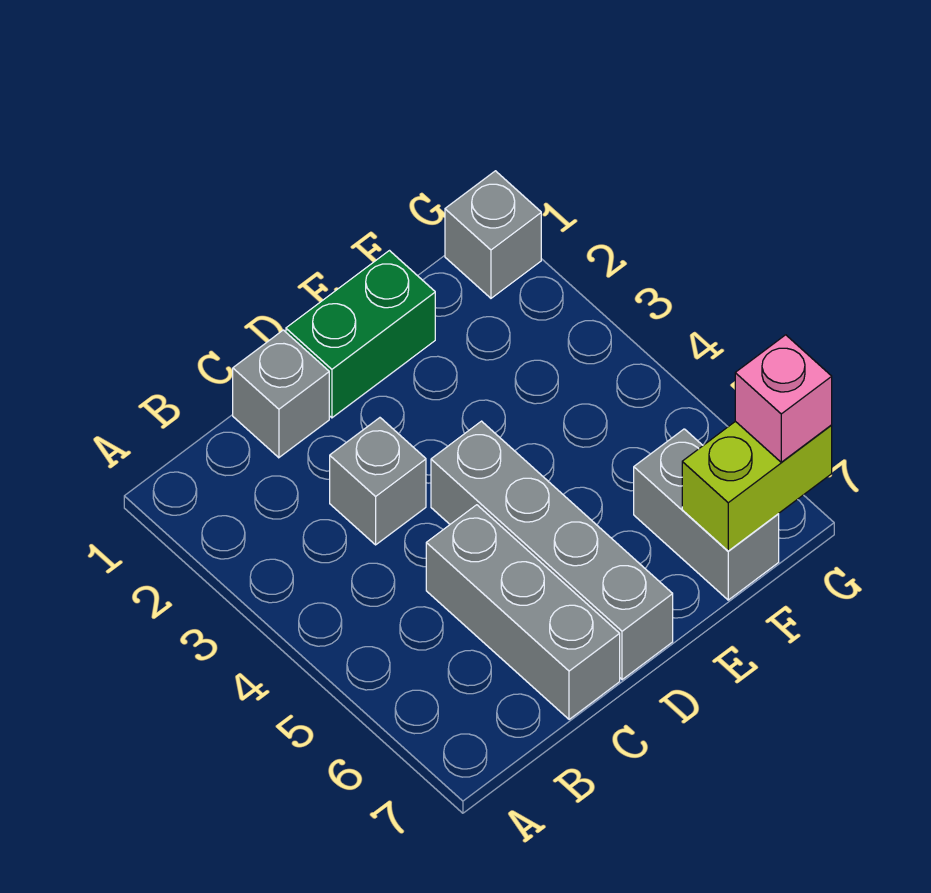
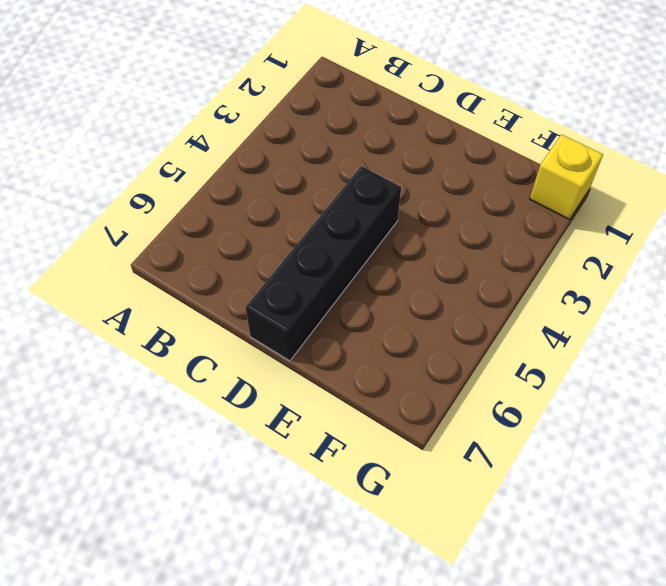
black brick D4:D7 level 1 -> grey brick D4:D7 level 1
yellow brick G1 level 1 -> grey brick G1 level 1
none -> grey brick C1 level 1
none -> grey brick C3 level 1

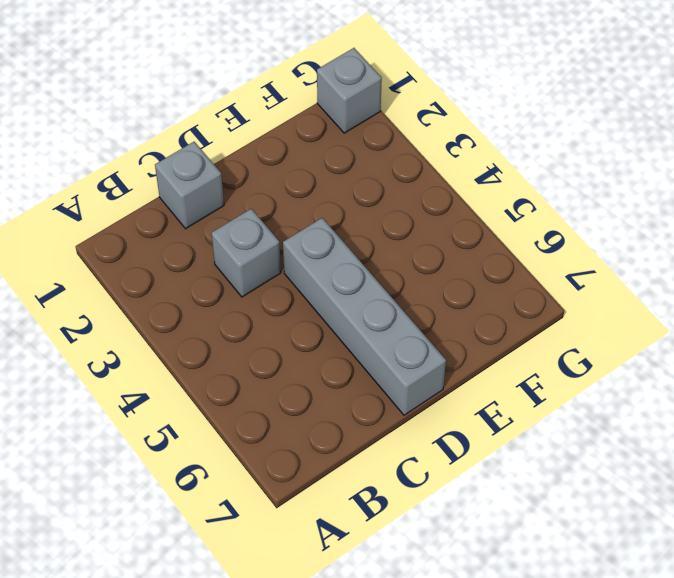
none -> grey brick C5:C7 level 1
none -> green brick D1:E1 level 1

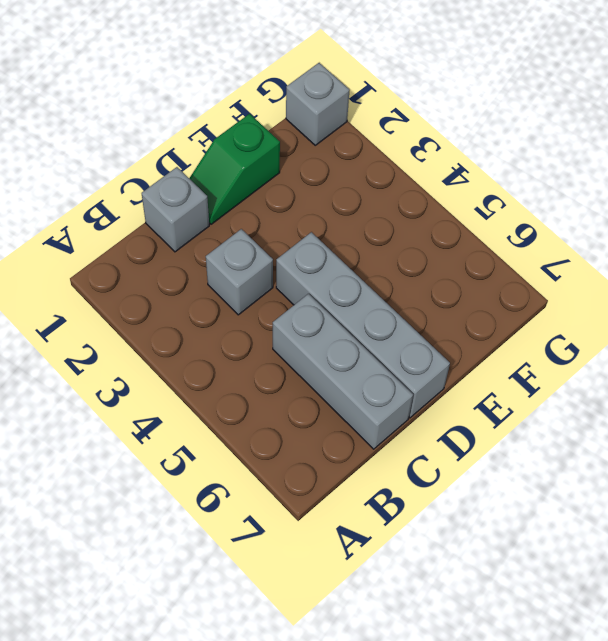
green slope D1:E1 level 1 top E -> green brick D1:E1 level 1
none -> grey brick F6:F7 level 1
none -> lime brick F7:G7 level 2

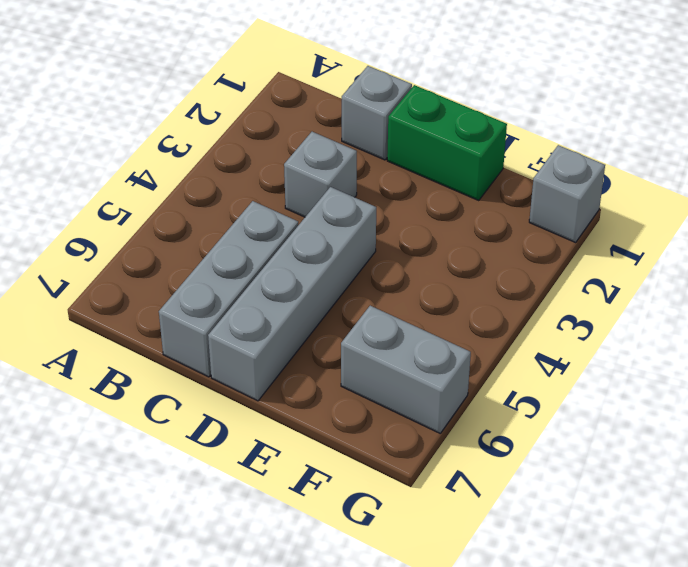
grey brick F6:G6 level 1 -> grey brick F6:F7 level 1
none -> lime brick F7:G7 level 2
none -> pink brick G7 level 3

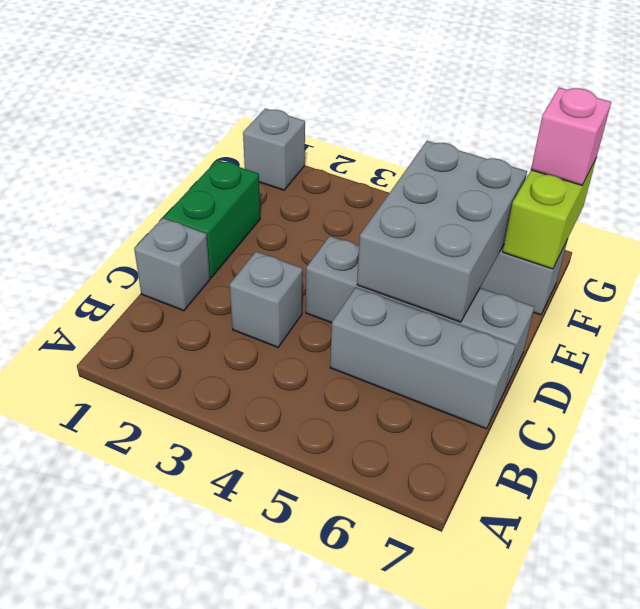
grey brick D5:F6 level 2 -> none

